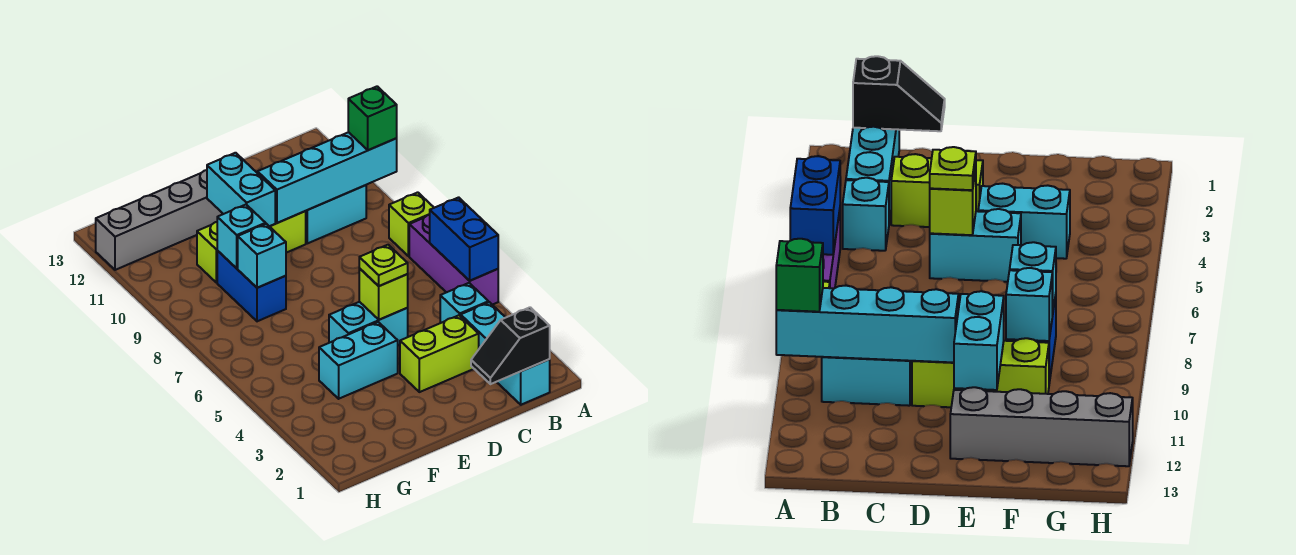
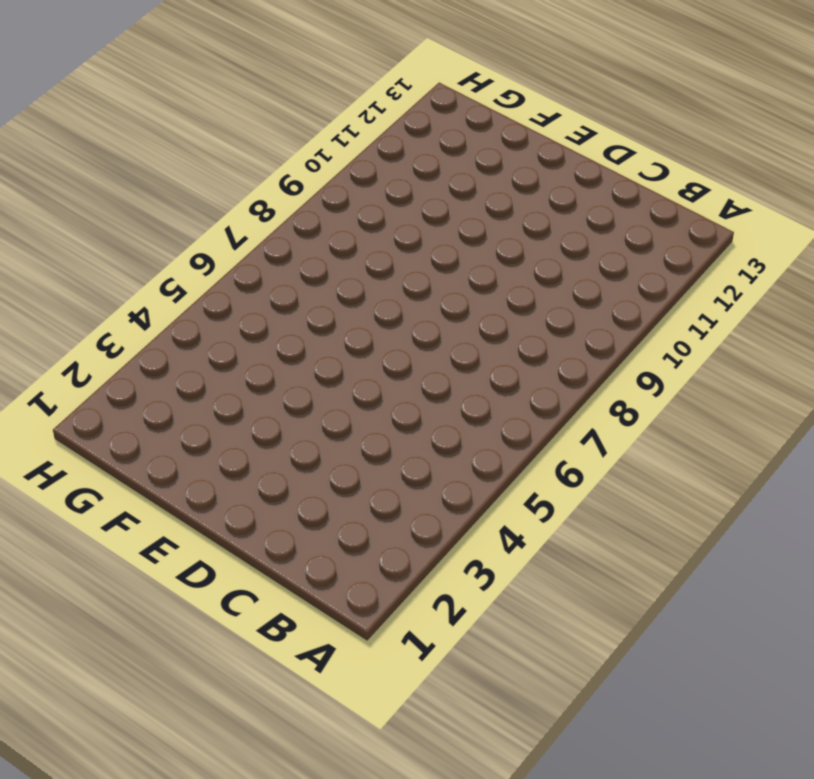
none -> purple brick A5:A7 level 1
none -> lime brick A8 level 1
none -> cyan brick B1:B3 level 1

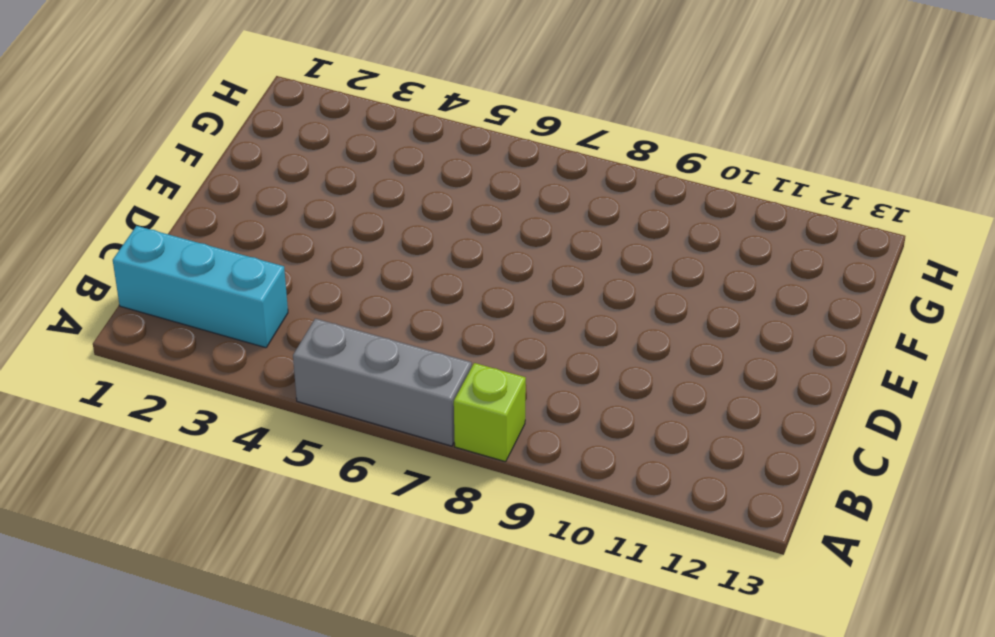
grey brick A5:A7 level 1 -> purple brick A5:A7 level 1
none -> cyan brick B4 level 1
none -> cyan brick B10:C10 level 1
none -> lime brick C3:D3 level 1

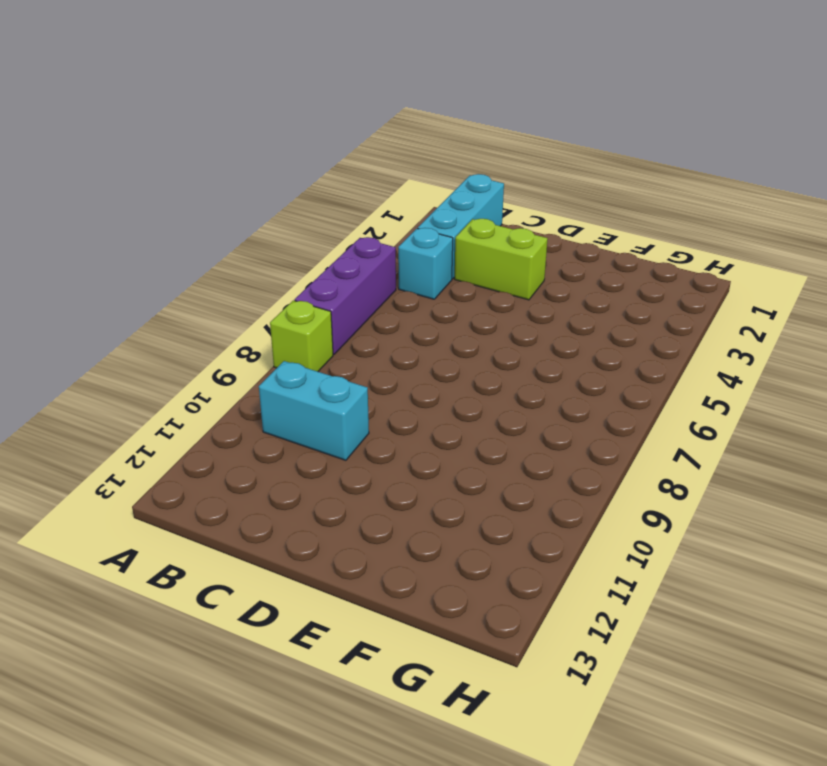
none -> cyan brick D5:E5 level 1
none -> lime brick D10:F10 level 1
none -> cyan brick E4:F4 level 1

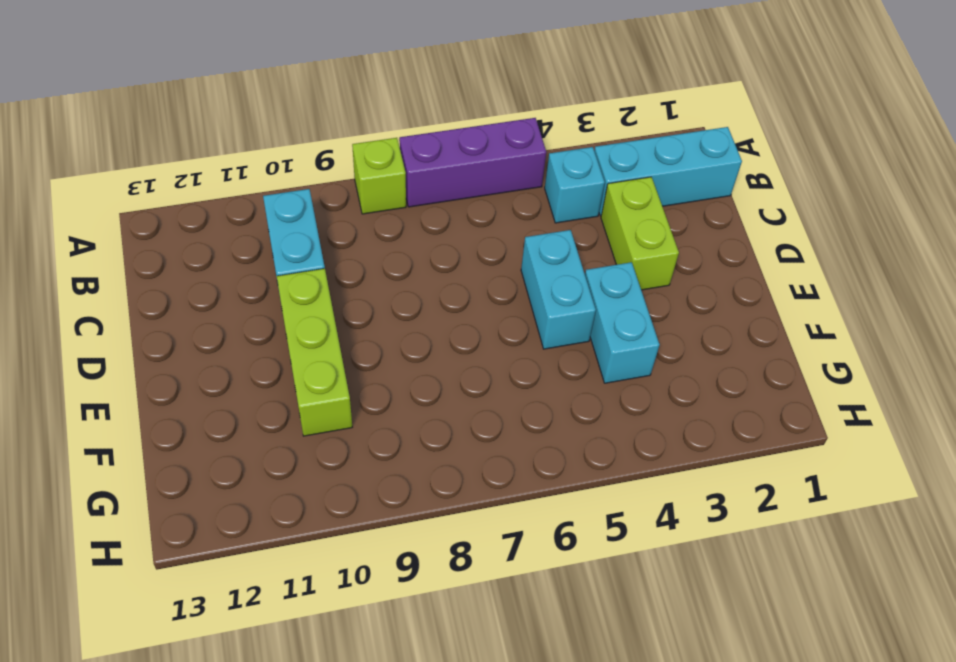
none -> grey brick E12:H12 level 1
none -> blue brick F8:F9 level 1
none -> blue brick A5:A6 level 2

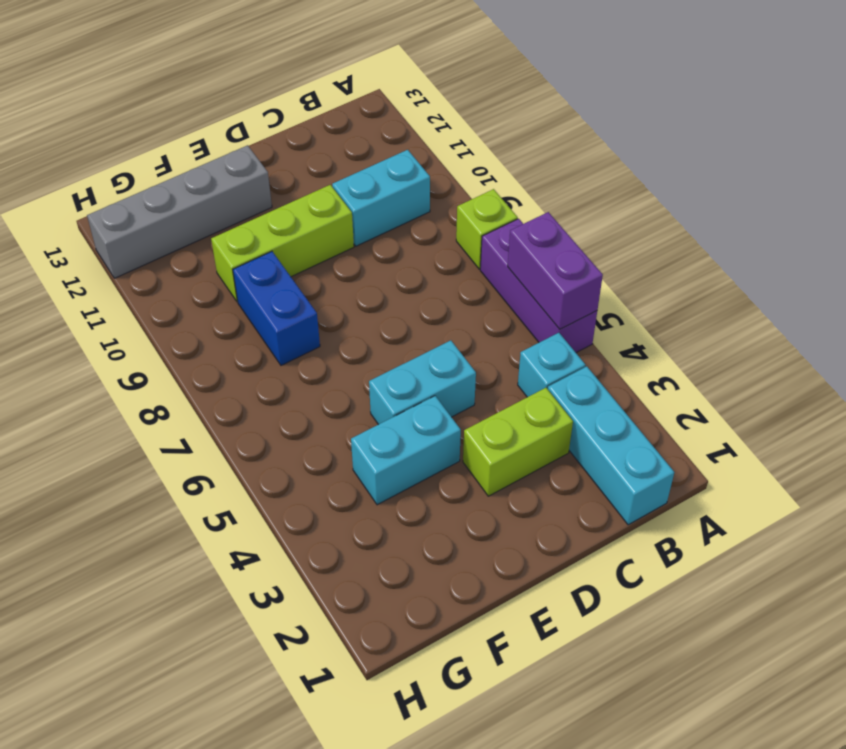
purple brick A5:A6 level 2 -> blue brick A5:A6 level 2
none -> cyan brick A10:D10 level 2
none -> black slope B1:C1 level 2 top B
none -> lime brick D5 level 2

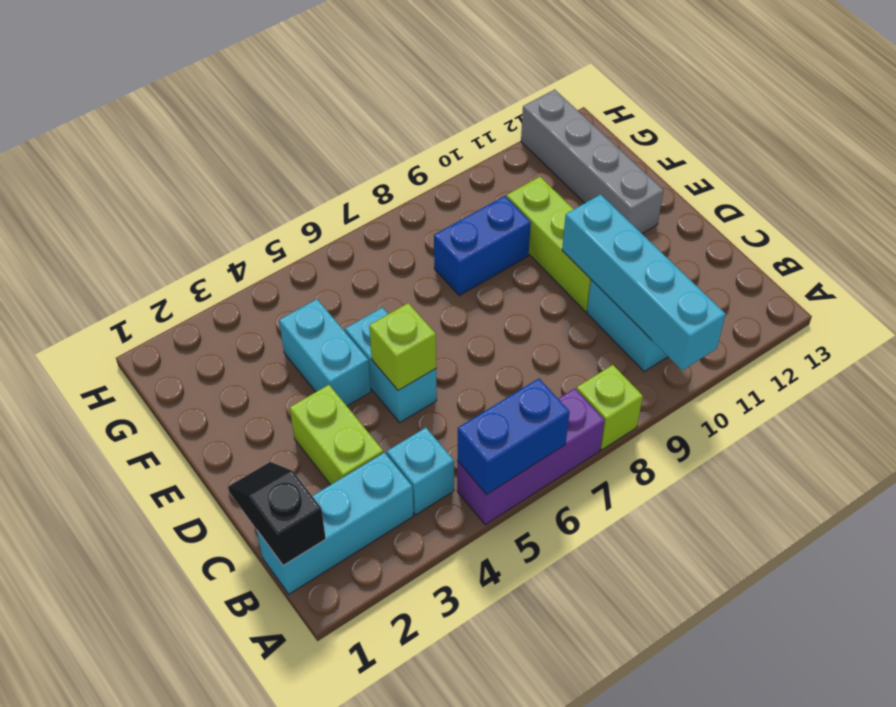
none -> cyan brick E10:E11 level 2
none -> cyan brick F8 level 2
none -> cyan brick F9 level 2

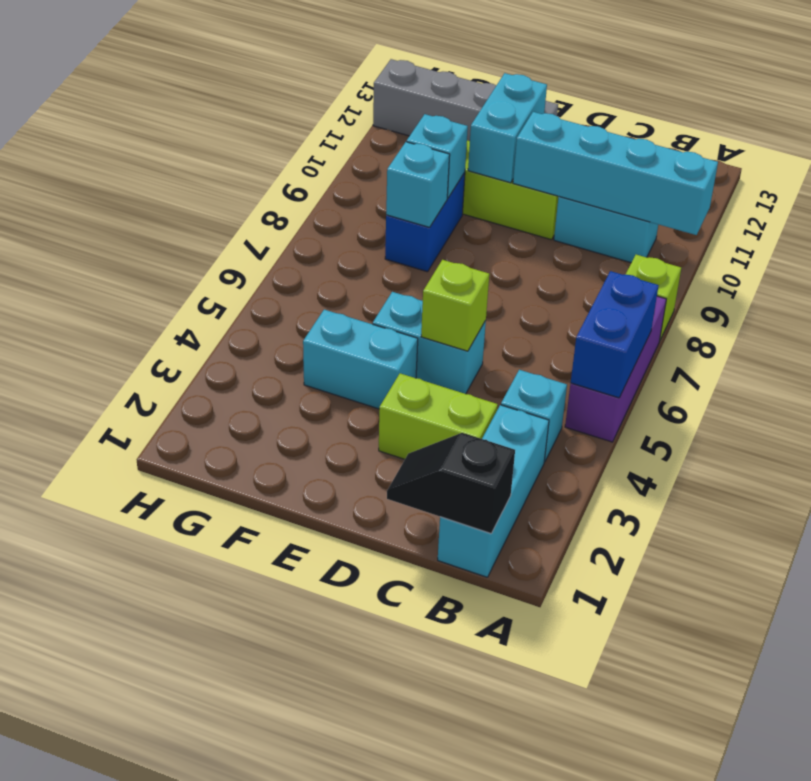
none -> green brick A10 level 3
none -> lime plate D5 level 3

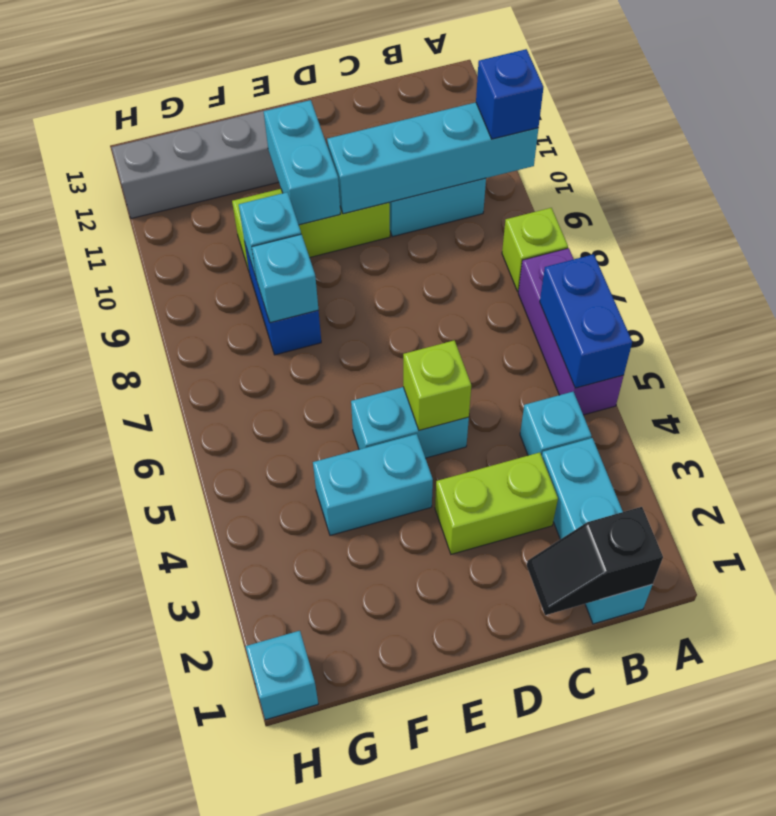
blue brick A10 level 3 -> green brick A10 level 3
cyan brick H1 level 1 -> none
none -> lime plate D5 level 3

